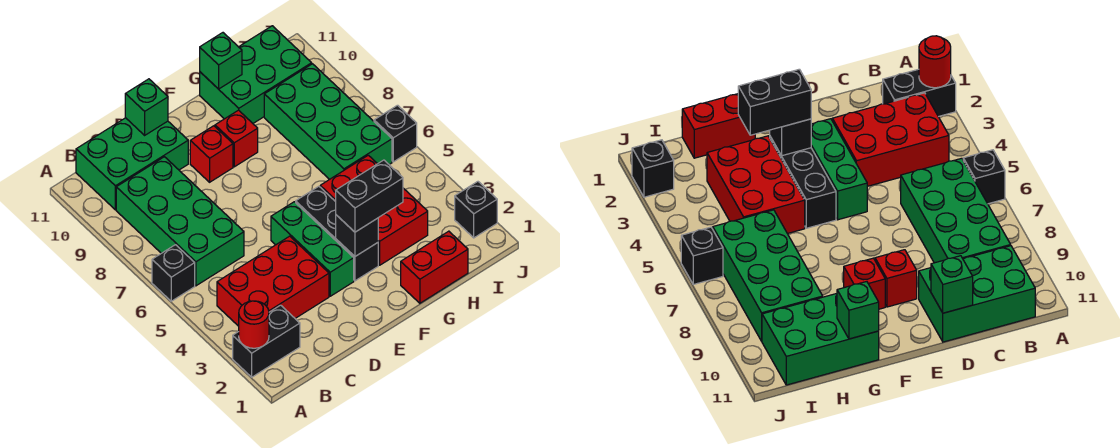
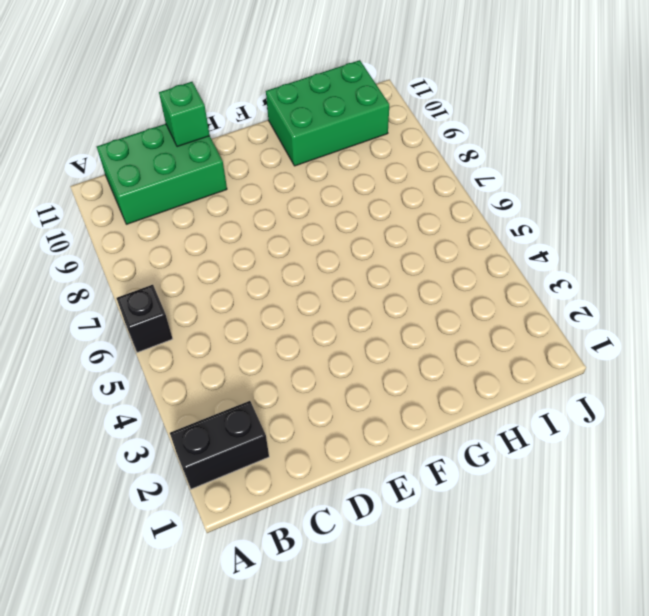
none -> red brick B3:D4 level 1
none -> green brick B6:C9 level 1
none -> green brick E3:E5 level 1

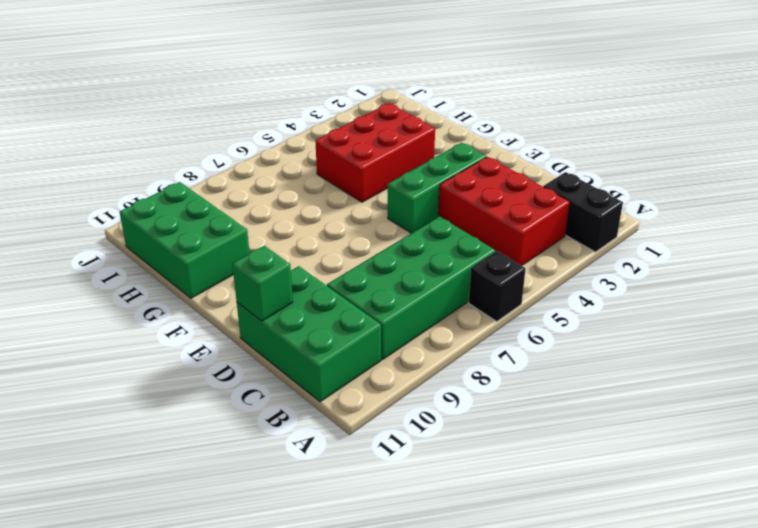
none -> red brick E9 level 1
none -> black brick F3:F5 level 1
none -> red brick F9 level 1

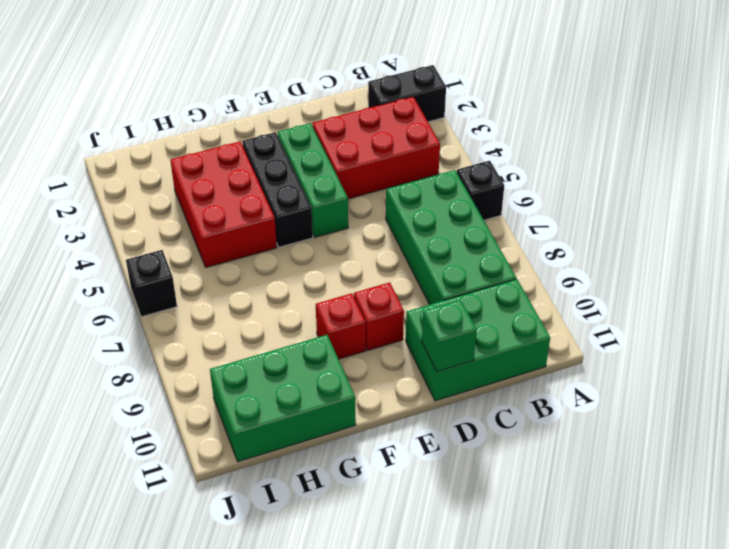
none -> red brick G1:H1 level 1
none -> green brick H6:I9 level 1
none -> black brick J2 level 1

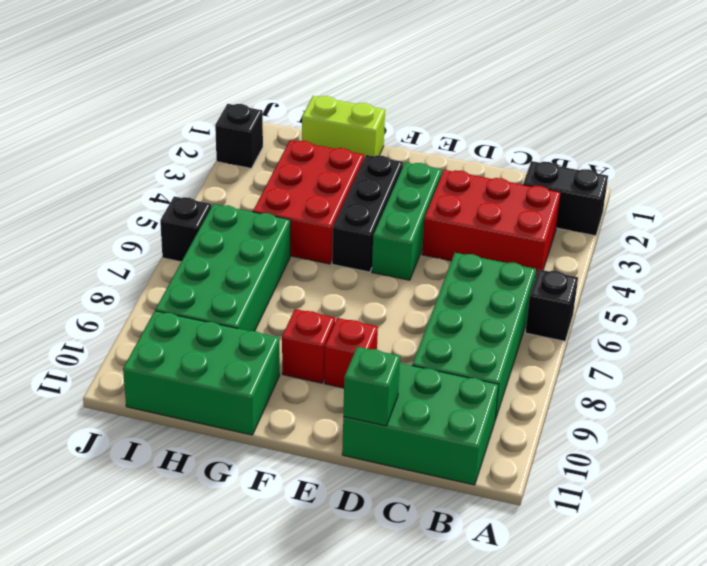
lime brick G1:H1 level 1 -> red brick G1:H1 level 1
none -> red round brick A2 level 2
none -> black brick F3 level 2
none -> green brick G11 level 2

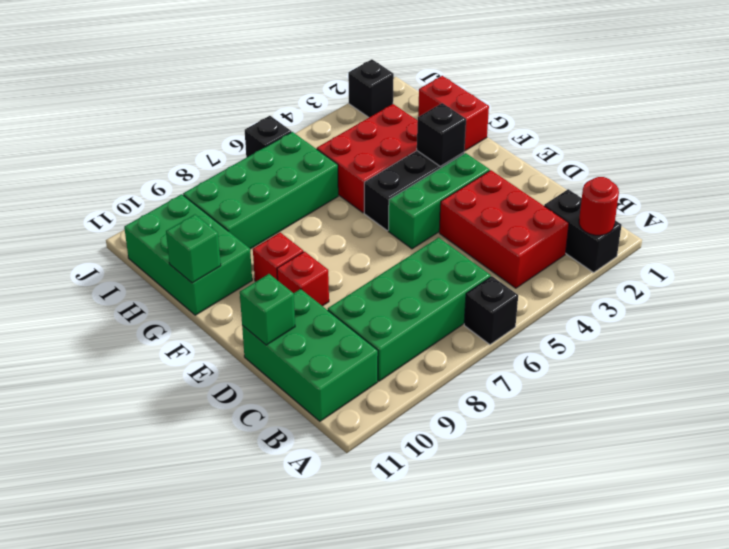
none -> black brick F3:G3 level 3

